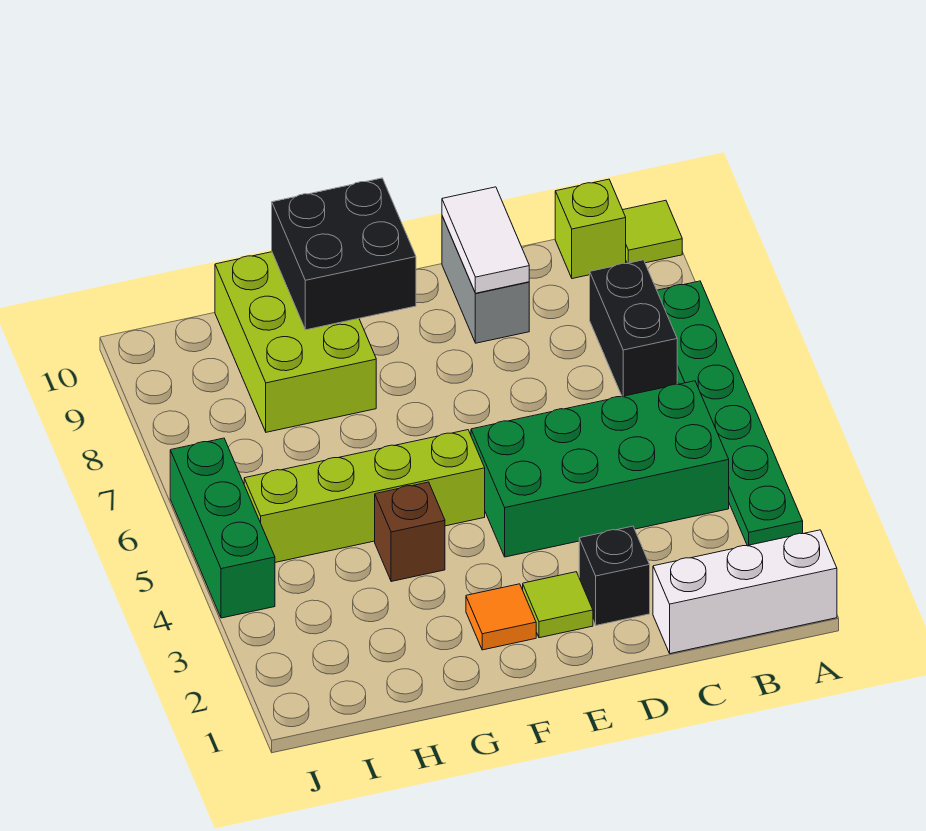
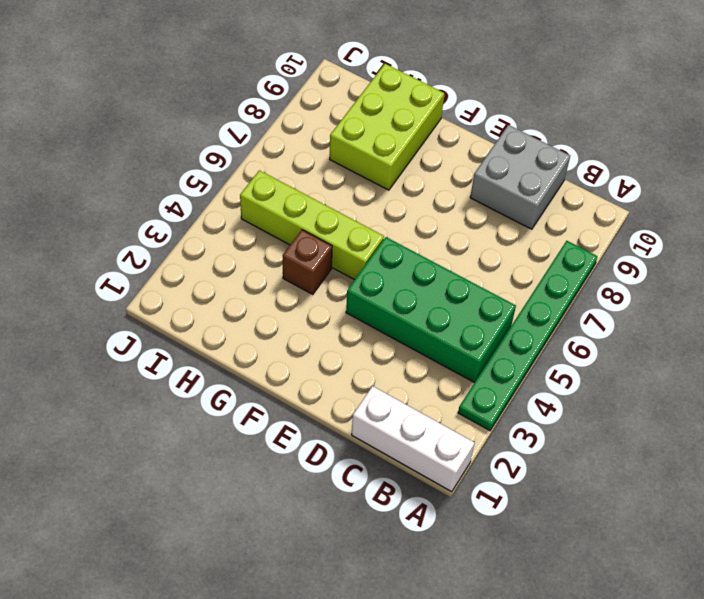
grey brick C9:D10 level 1 -> grey brick D9:D10 level 1
none -> lime tile A10 level 1
none -> black brick B7:B8 level 1
none -> lime brick B10 level 1

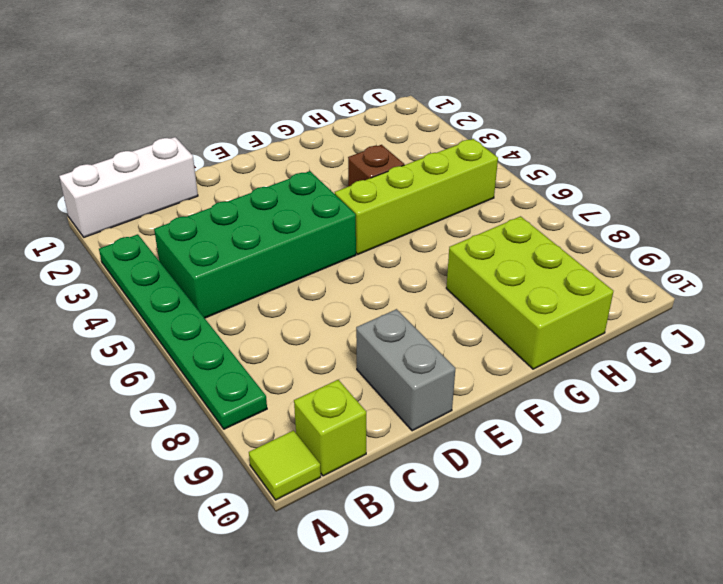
none -> black brick B7:B8 level 1
none -> black brick D2 level 1
none -> lime tile E2 level 1

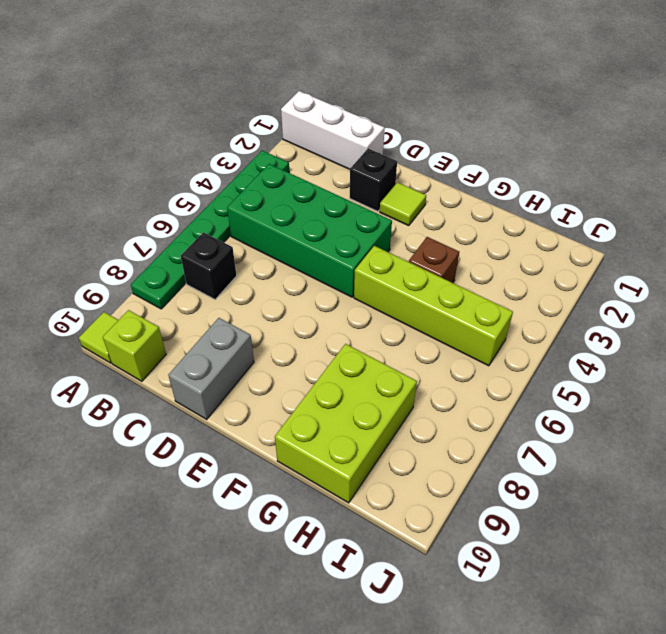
black brick B7 level 1 -> black brick B7:B8 level 1
none -> orange tile F2 level 1
none -> green brick J4:J6 level 1
none -> white tile D9:D10 level 2

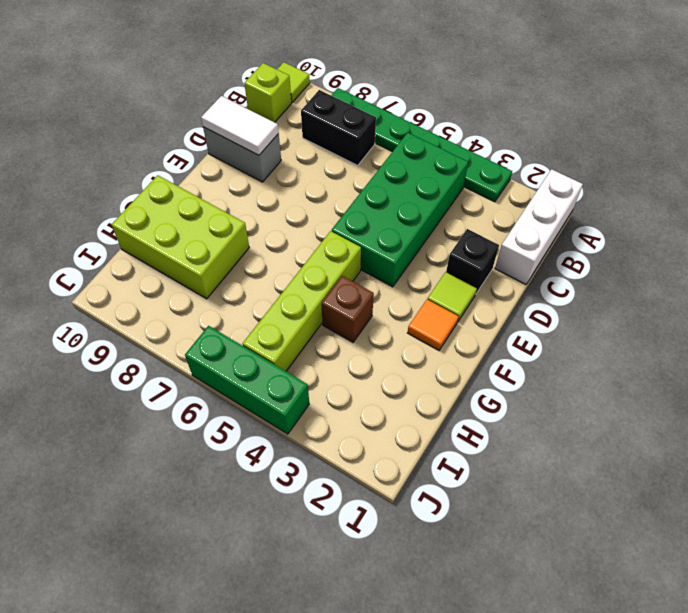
none -> black brick F9:G10 level 2

